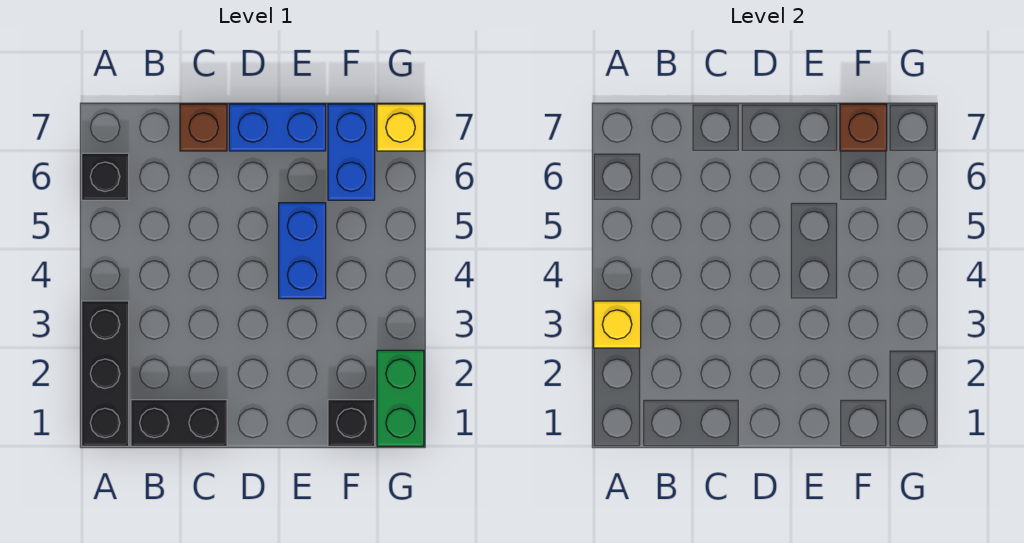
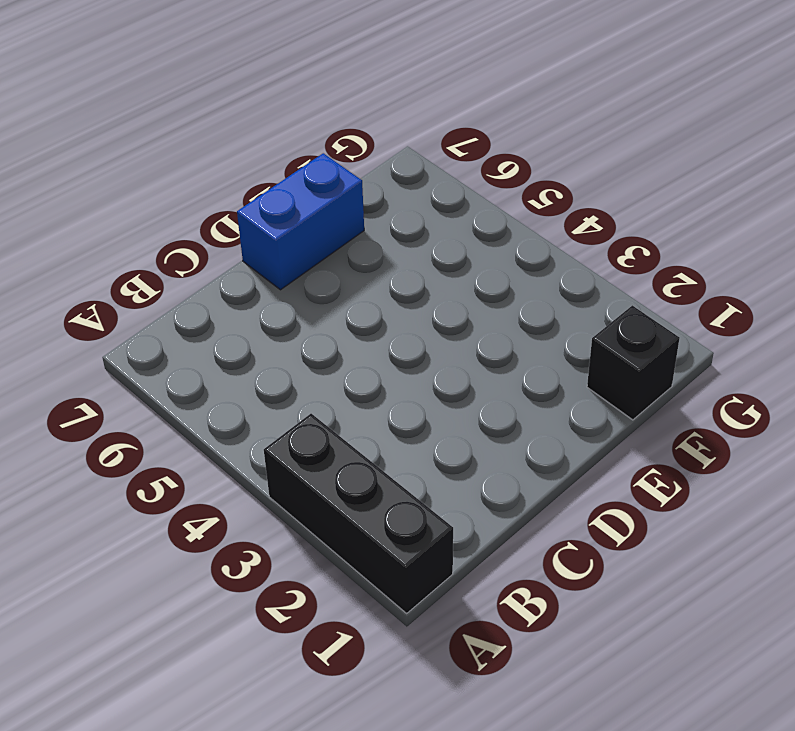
none -> black brick A6 level 1
none -> black brick B1:C1 level 1
none -> brown brick C7 level 1

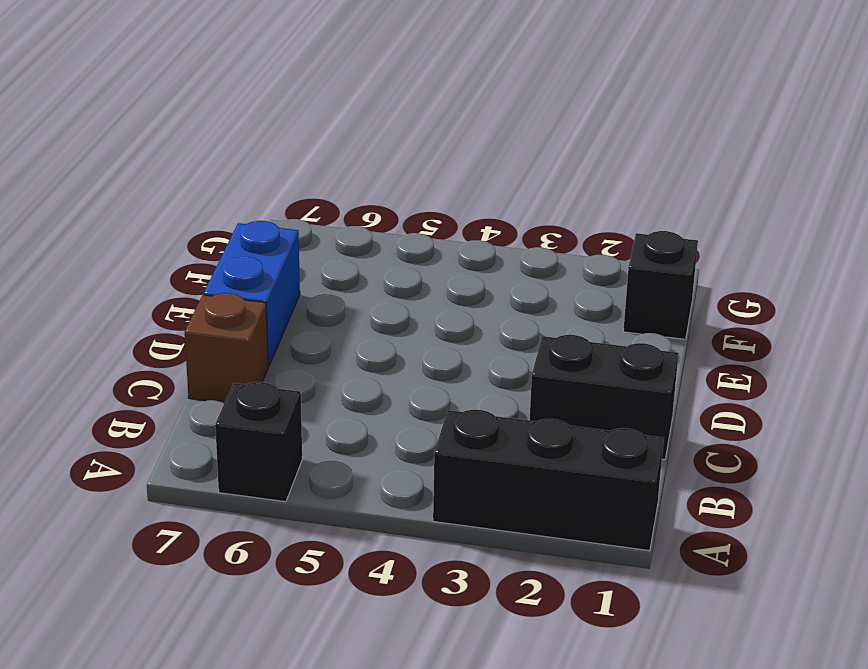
black brick C1:C2 level 1 -> black brick B1:C1 level 1
none -> blue brick E4:E5 level 1
none -> blue brick F6:F7 level 1
none -> green brick G1:G2 level 1

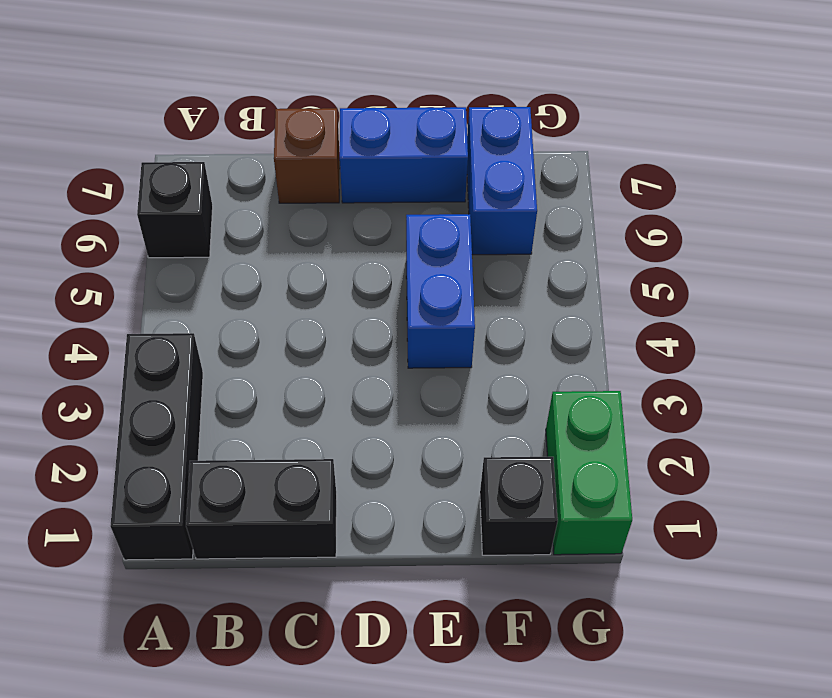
none -> yellow brick G7 level 1
none -> yellow brick A3 level 2
none -> brown brick F7 level 2

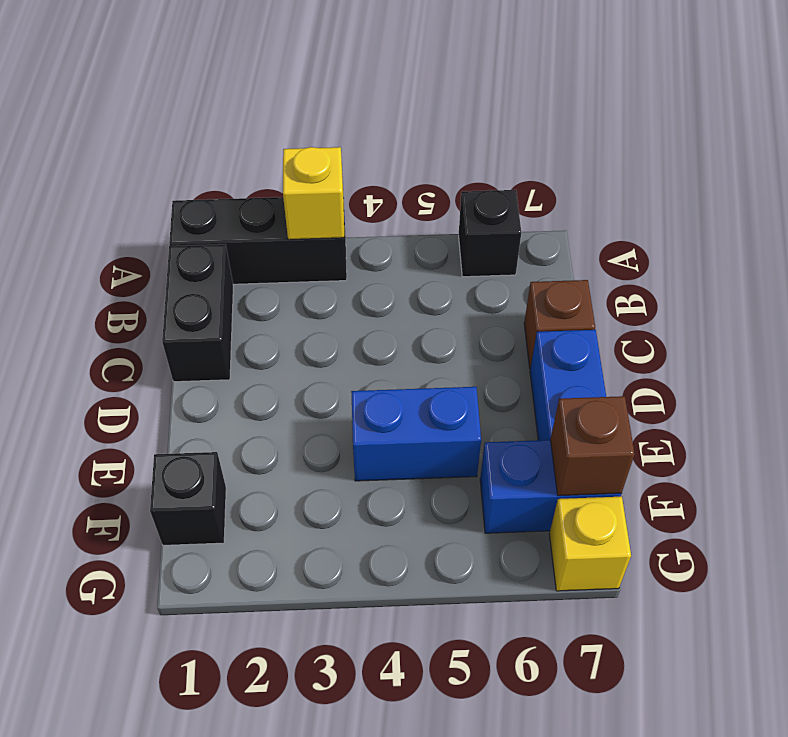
none -> green brick G1:G2 level 1

